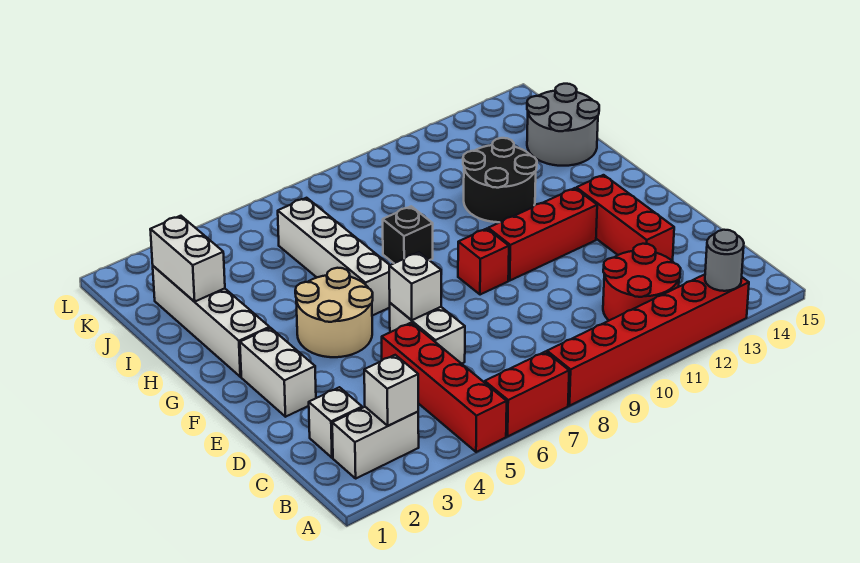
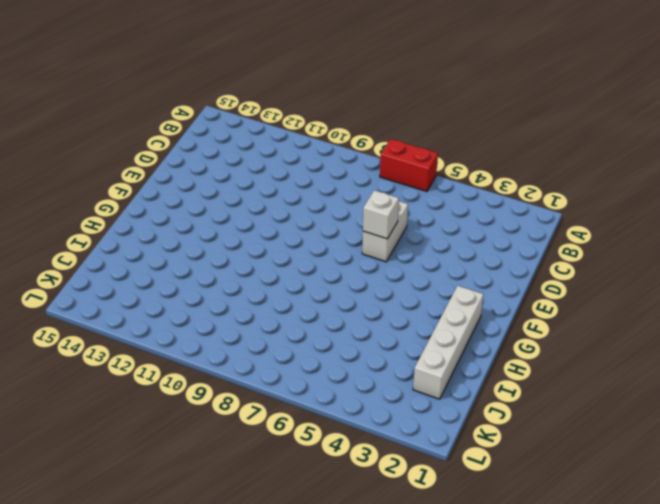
none -> red brick A5:D5 level 1
none -> red brick A8:A13 level 1
none -> white brick B2:B3 level 1

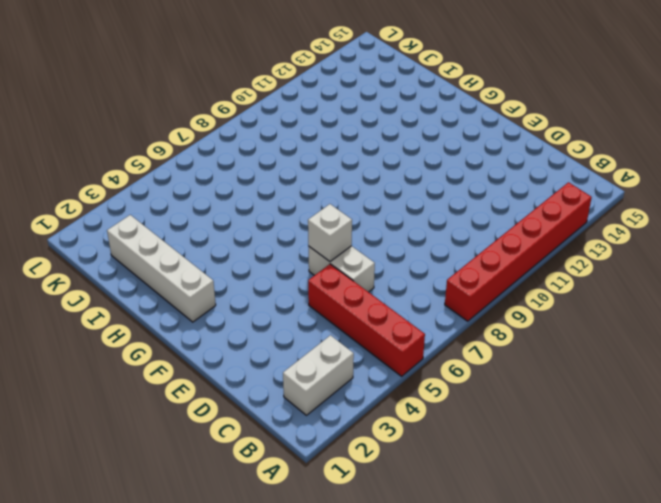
none -> red brick A6:A7 level 1
none -> red round brick B11:C12 level 1
none -> white brick C2 level 1

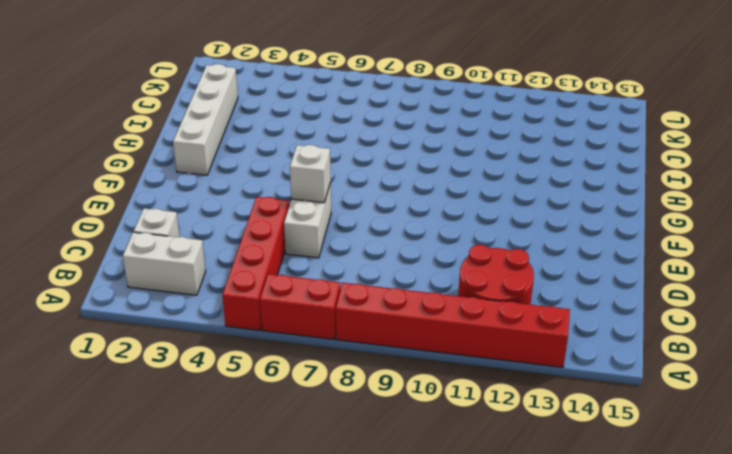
none -> red brick D13:F13 level 1
none -> white brick E2:F2 level 1
none -> tan round brick F4:G5 level 1

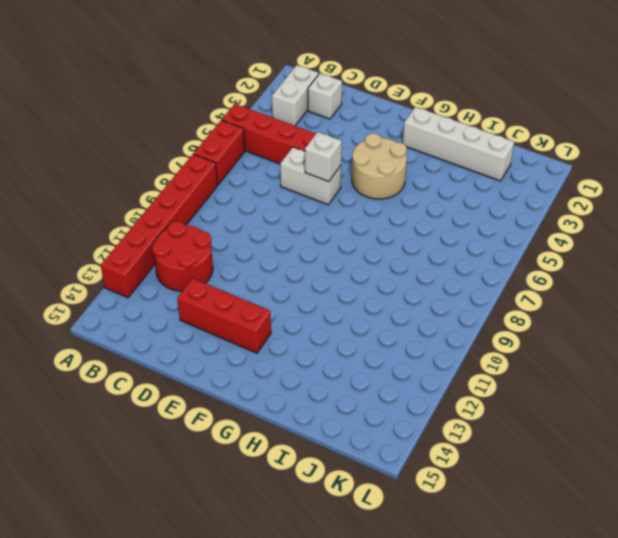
none -> white brick E2:F2 level 1
none -> red brick F9 level 1
none -> red brick F10:F12 level 1

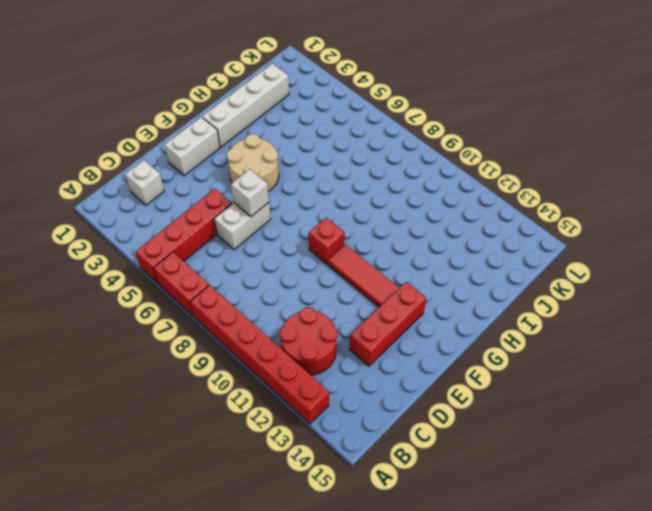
red tile F10:F12 level 1 -> red brick F10:F12 level 1
none -> white brick B2:B3 level 1
none -> white brick G6:J6 level 1
none -> black brick H8 level 1

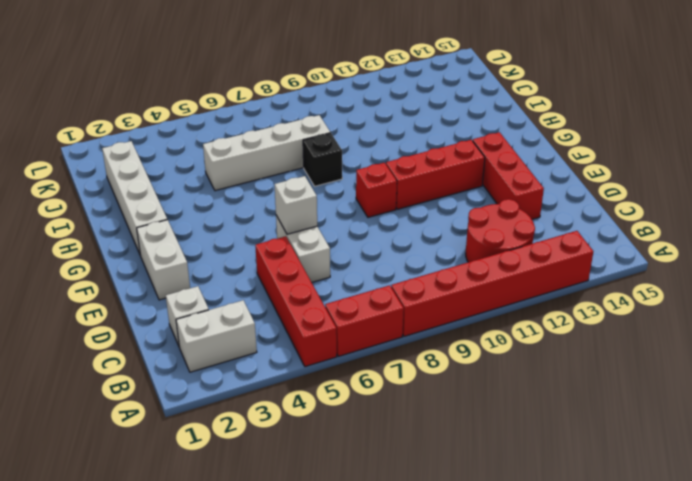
white brick I5:I8 level 1 -> white brick G6:J6 level 1
none -> tan round brick F4:G5 level 1
none -> black round brick H11:I12 level 1
none -> grey round brick I14:J15 level 1

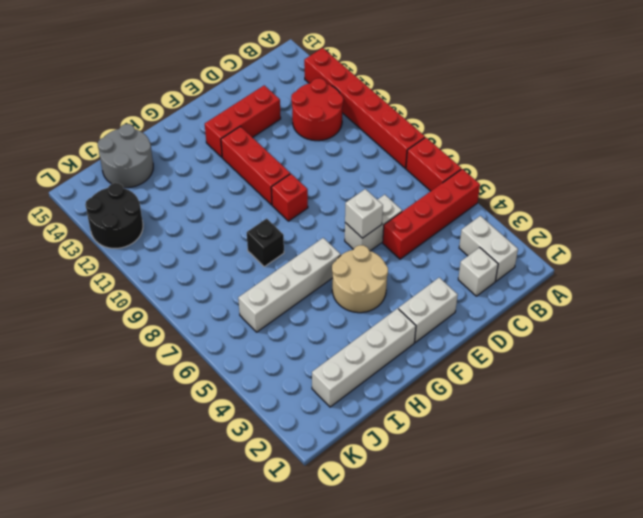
black round brick K12:L13 level 1 -> black round brick H11:I12 level 1
none -> grey round brick A13 level 2
none -> white brick B3 level 2
none -> white brick I2:J2 level 2

